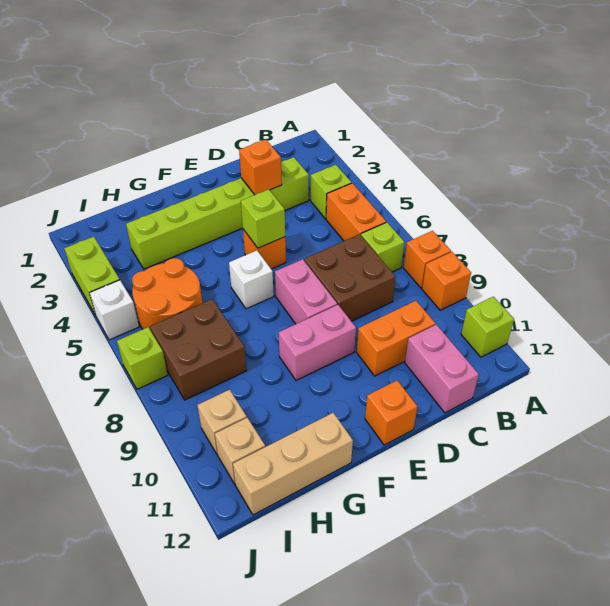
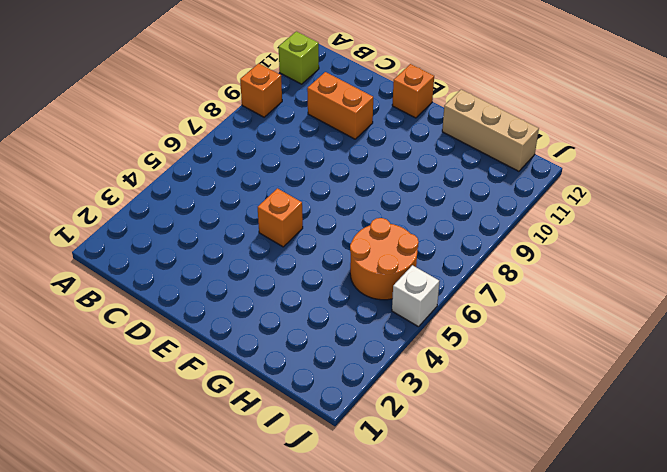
none -> orange brick A8 level 1
none -> lime brick B4 level 1
none -> orange brick B5:B6 level 1

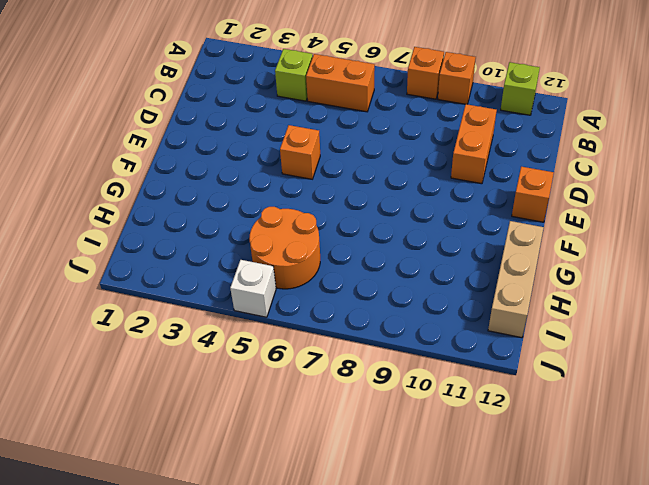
none -> lime brick B7 level 1
none -> lime brick C3:H3 level 1
none -> brown brick C7:D8 level 1

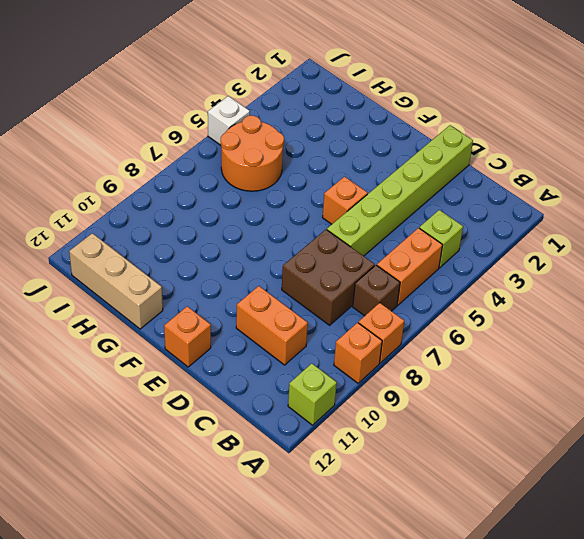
brown brick B7 level 1 -> lime brick B7 level 1
lime brick D1:D6 level 1 -> lime brick C3:H3 level 1
none -> pink brick C11:C12 level 1
none -> pink brick E7:E8 level 1
none -> pink brick E9:F9 level 1

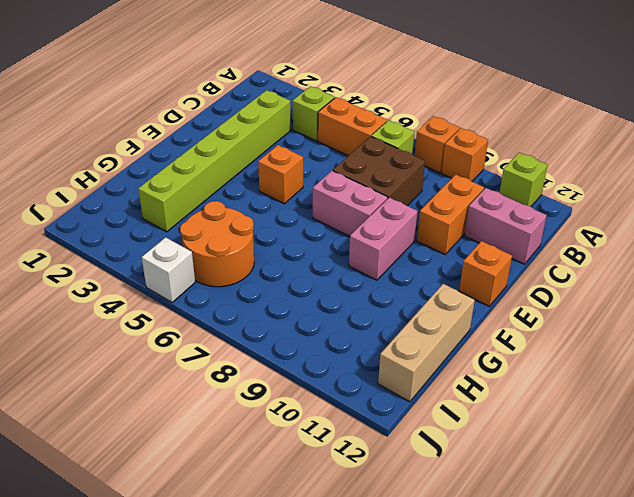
none -> white brick F6 level 1
none -> brown brick H7:I8 level 1
none -> tan brick I10 level 1

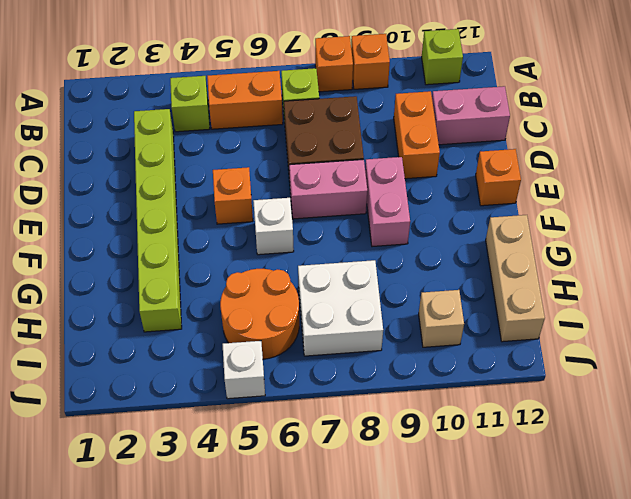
white brick H7:I8 level 1 -> brown brick H7:I8 level 1
none -> tan brick I11 level 1
none -> lime brick J3:J4 level 1
none -> lime brick J7 level 1

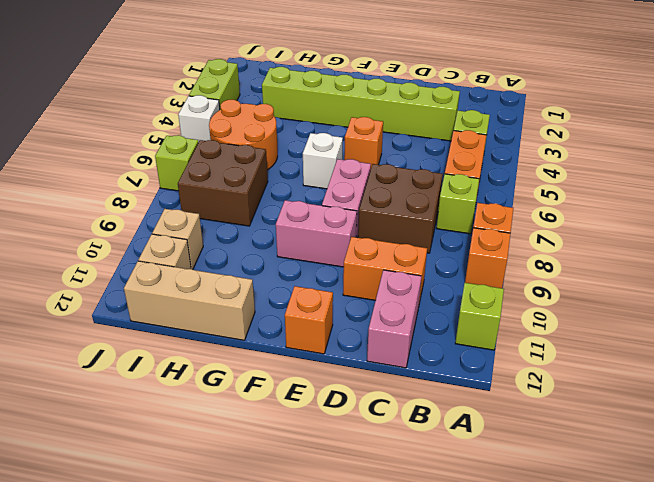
none -> orange brick D3 level 2
none -> lime brick E5 level 2

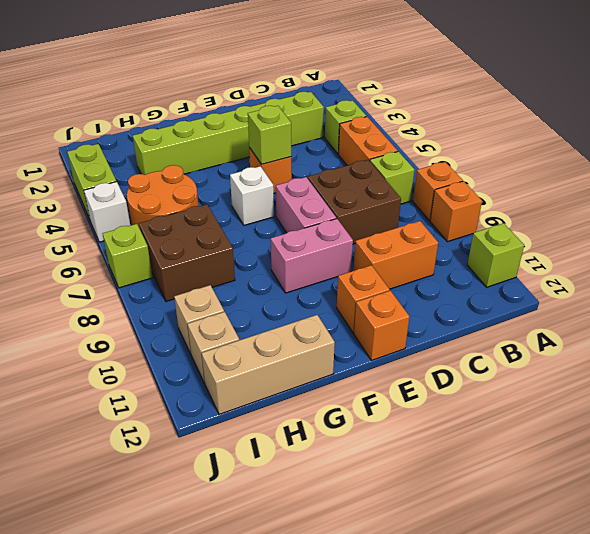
orange brick E11 level 1 -> orange brick D3 level 2
none -> pink brick C11:C12 level 1

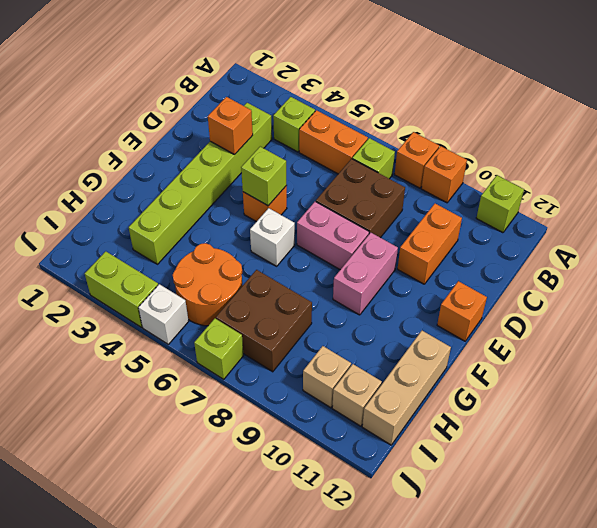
none -> pink brick C11:C12 level 1

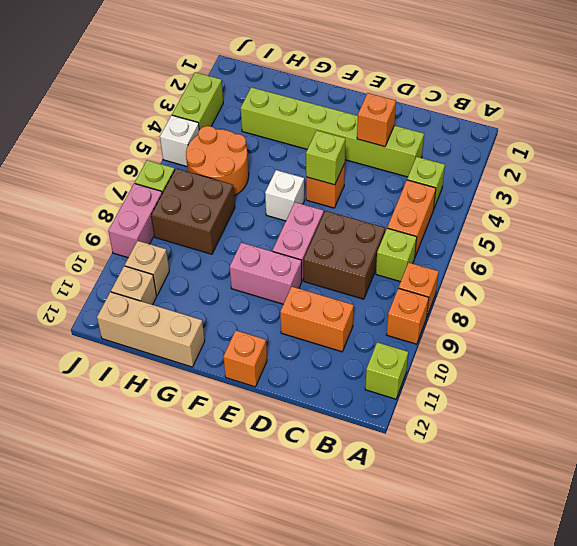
pink brick J8:J9 level 1 -> pink brick C11:C12 level 1

